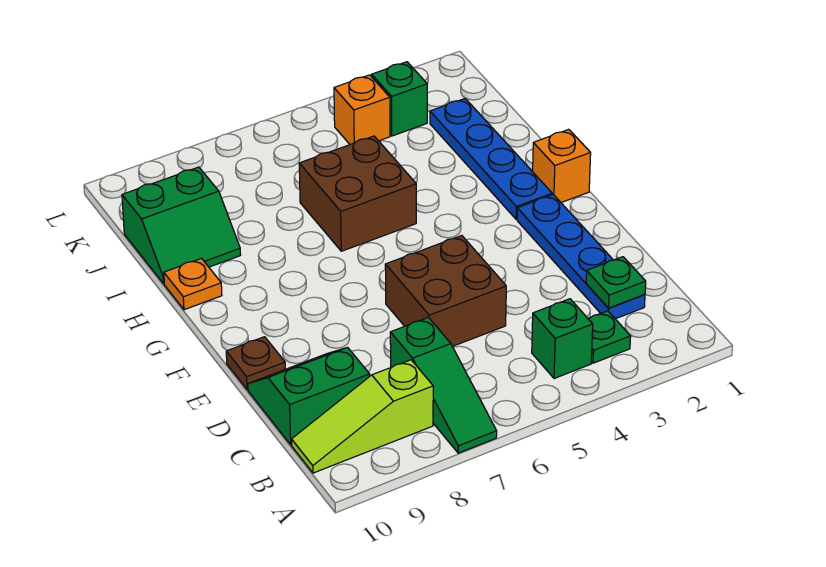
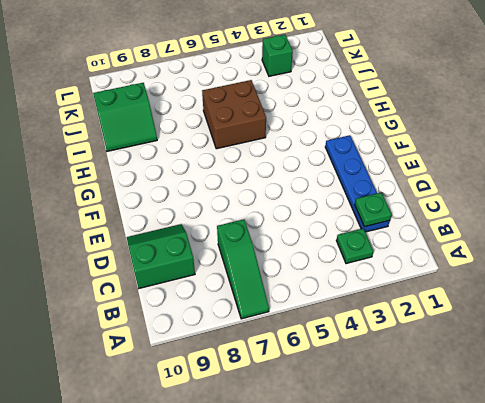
none -> green brick B4 level 1
none -> lime slope B8:B10 level 1 top 8
none -> brown brick D5:E6 level 1

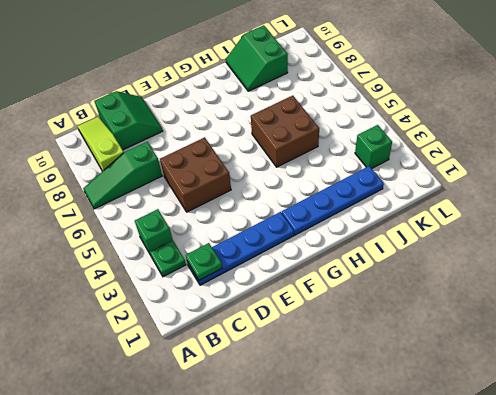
none -> brown plate E10 level 1
none -> orange brick G1 level 1
none -> orange plate H10 level 1

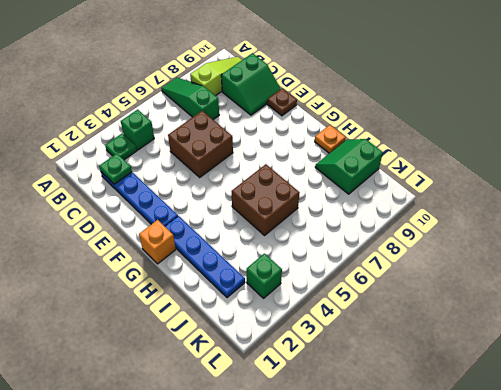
none -> orange brick K4 level 1

